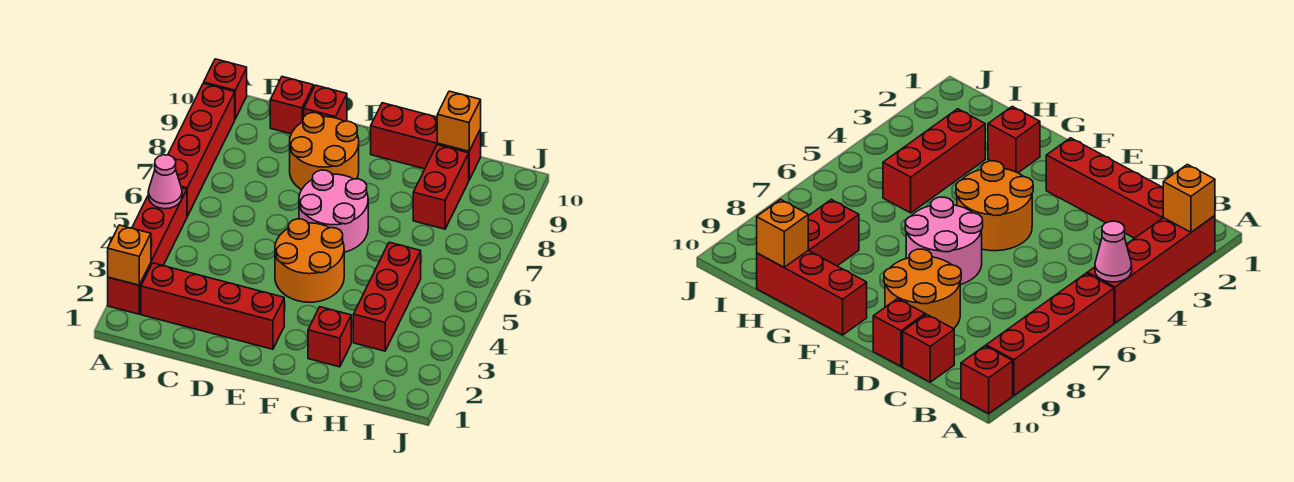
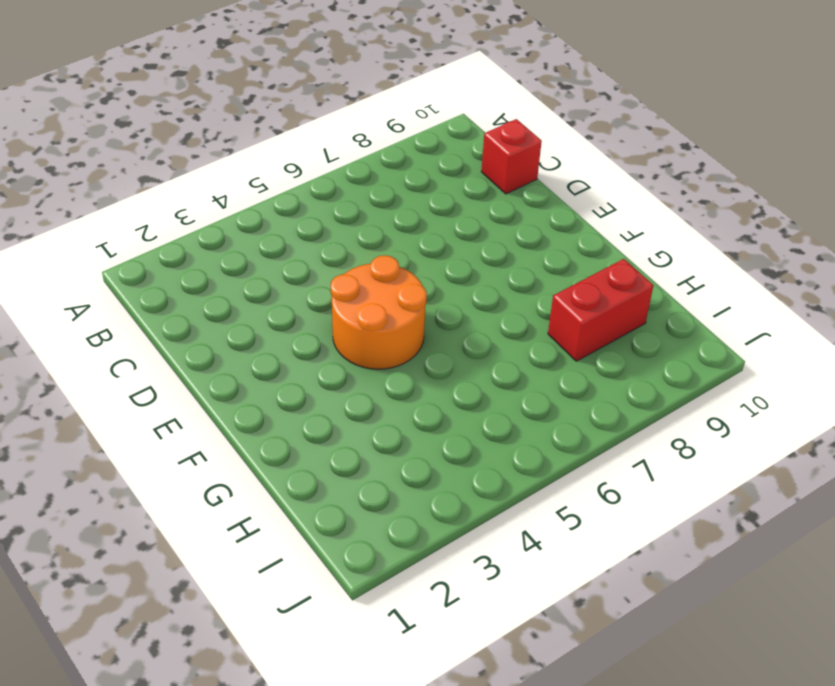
none -> red brick A2:A5 level 1
none -> red brick A6:A9 level 1
none -> red brick A10 level 1

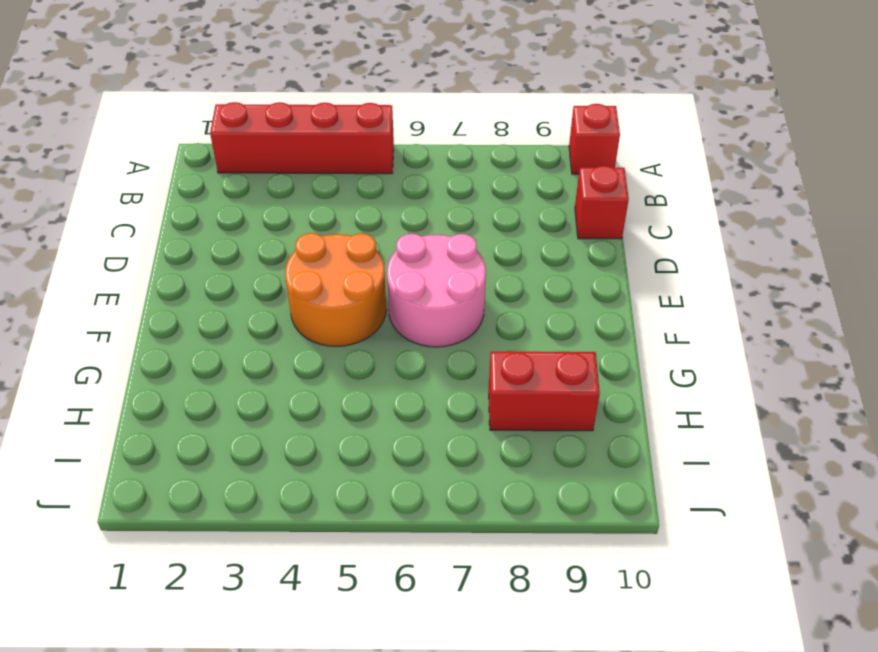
none -> red brick A6:A9 level 1
none -> red brick B2:E2 level 1
none -> orange round brick D8:E9 level 1

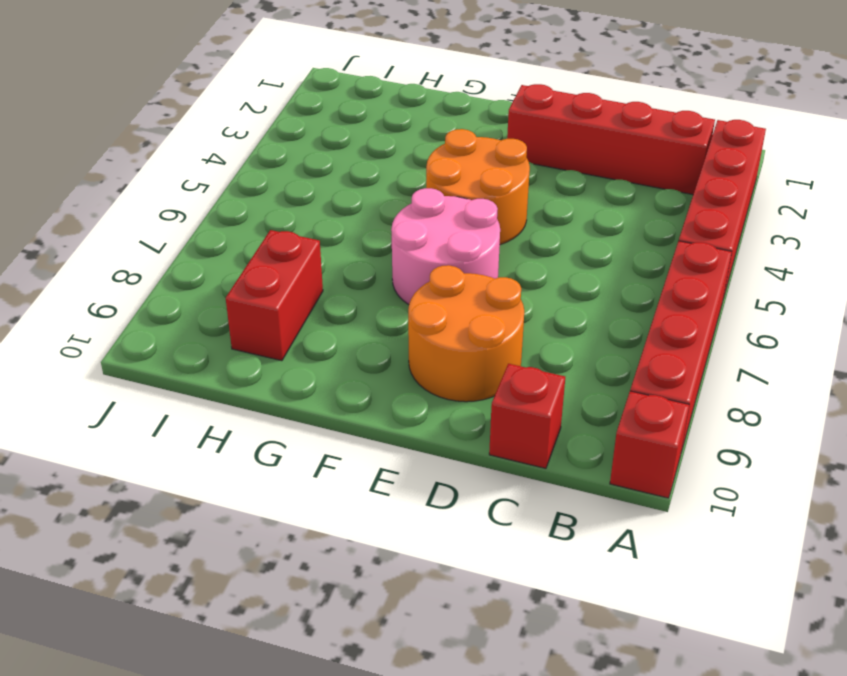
none -> red brick D10 level 1
none -> red brick F10:H10 level 1
none -> red brick G2 level 1

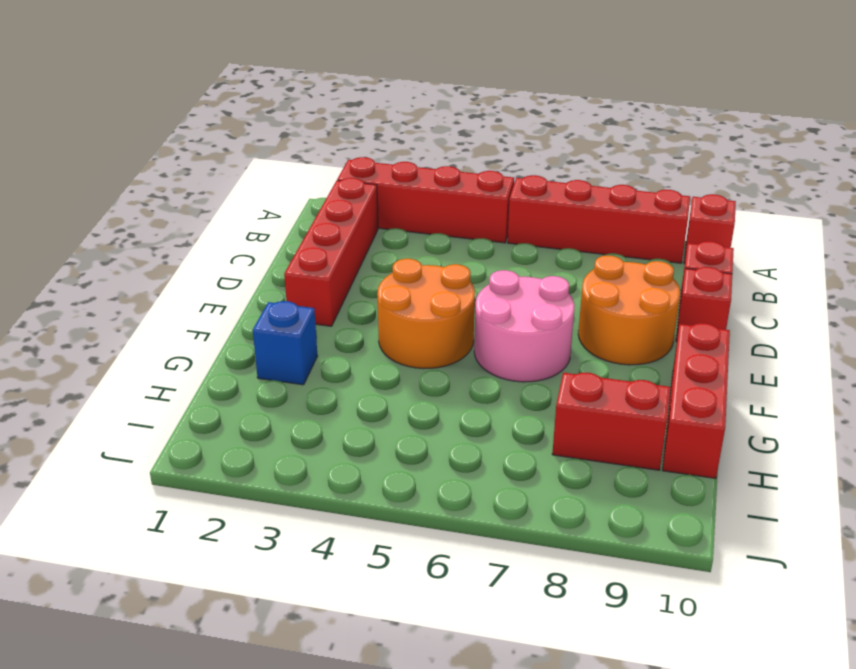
blue brick G2 level 1 -> red brick G2 level 1
none -> red brick H3:H5 level 1
none -> orange brick A2 level 2
none -> pink cone A5 level 2

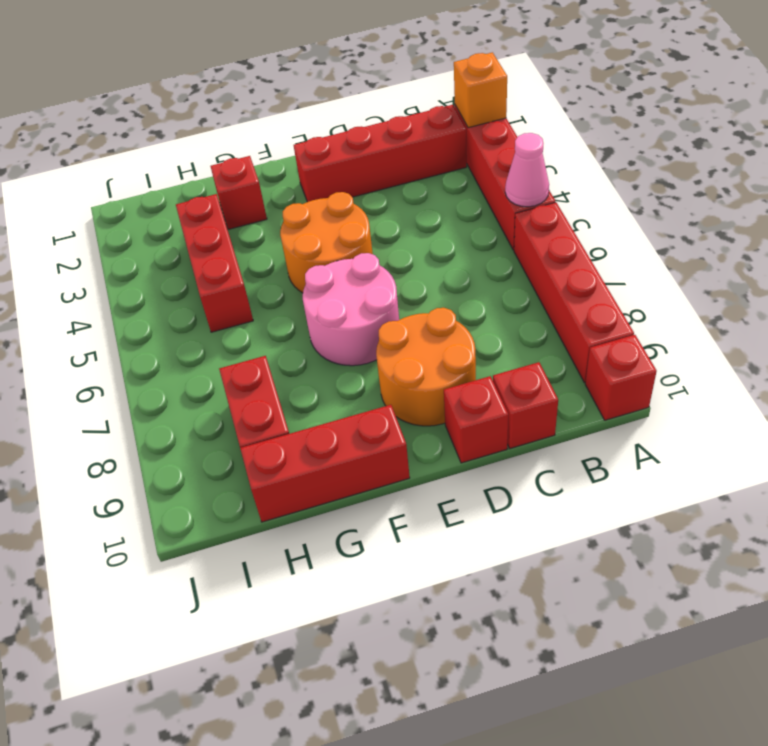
none -> orange brick H10 level 2

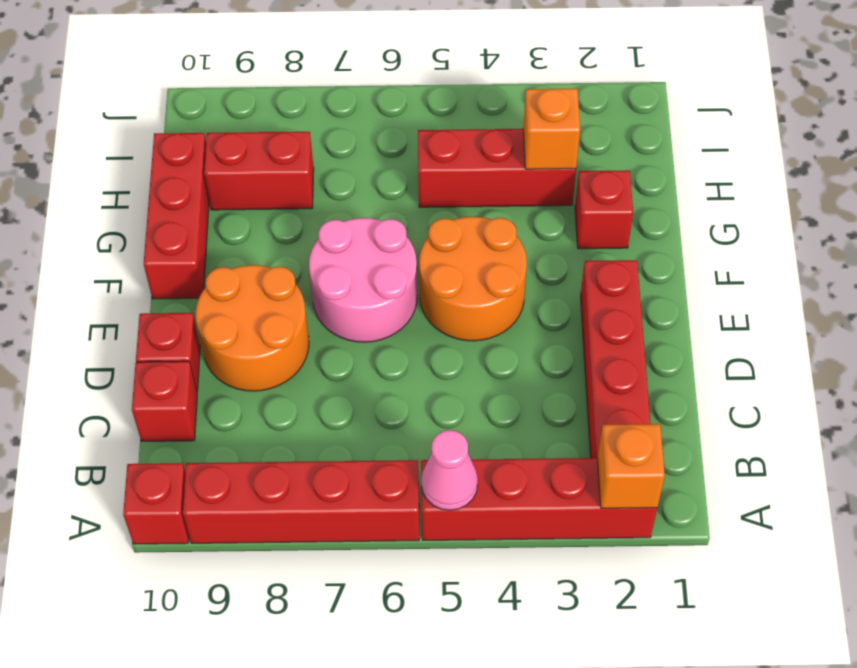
orange brick H3 level 2 -> orange brick H10 level 2

